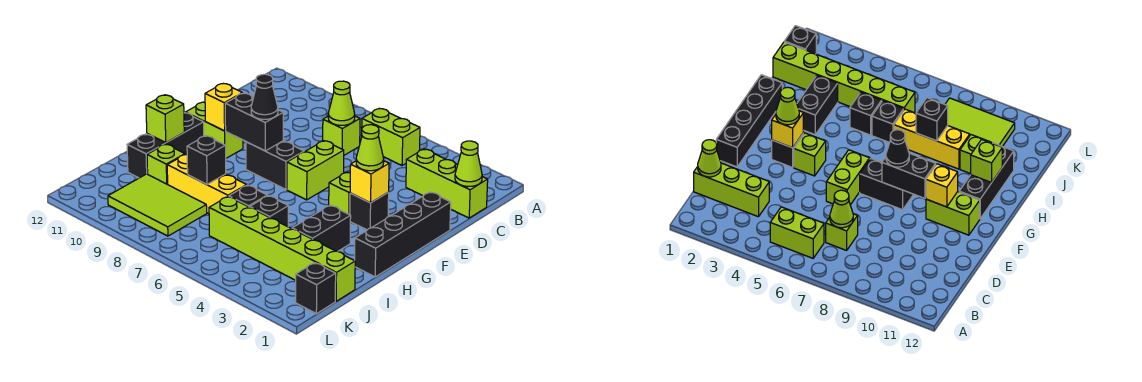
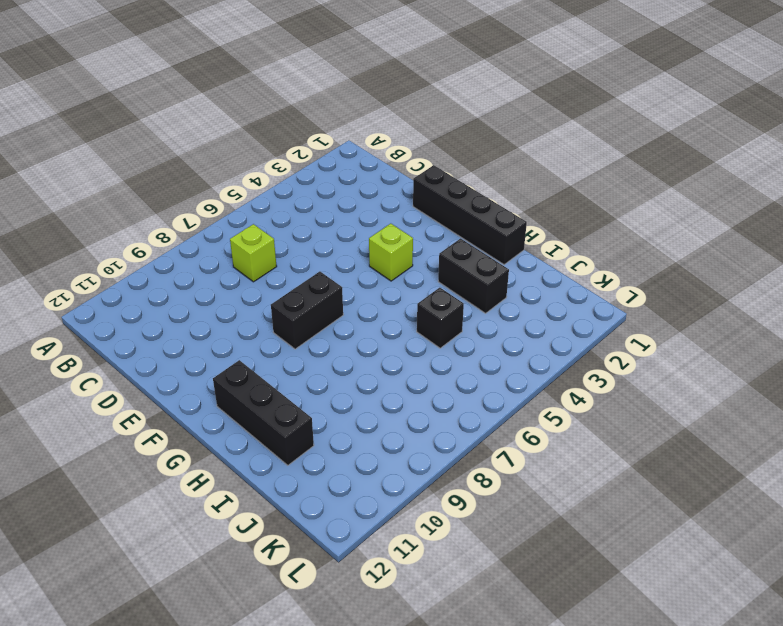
none -> lime brick B5:B6 level 1
none -> lime brick C1:C3 level 1
none -> lime brick E6:F6 level 1

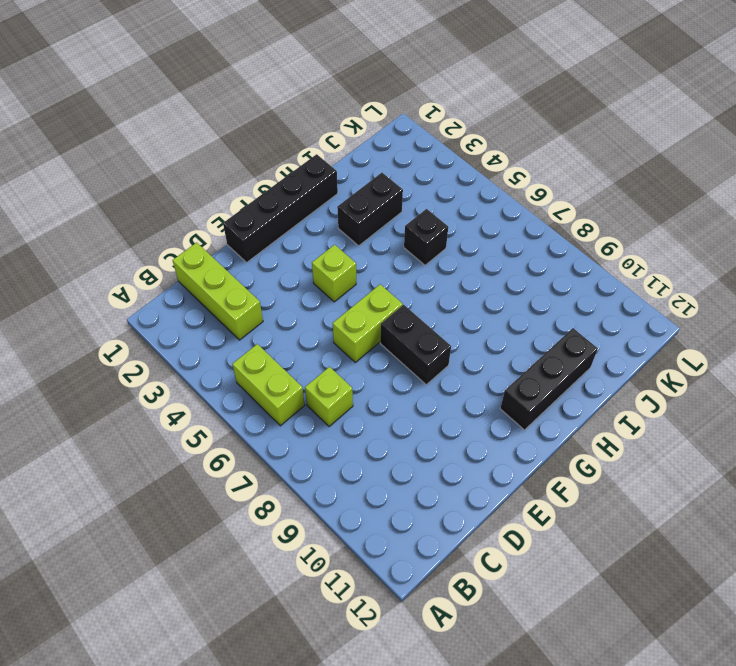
none -> black brick F3 level 1
none -> lime brick F10:F11 level 1
none -> black brick I6 level 1

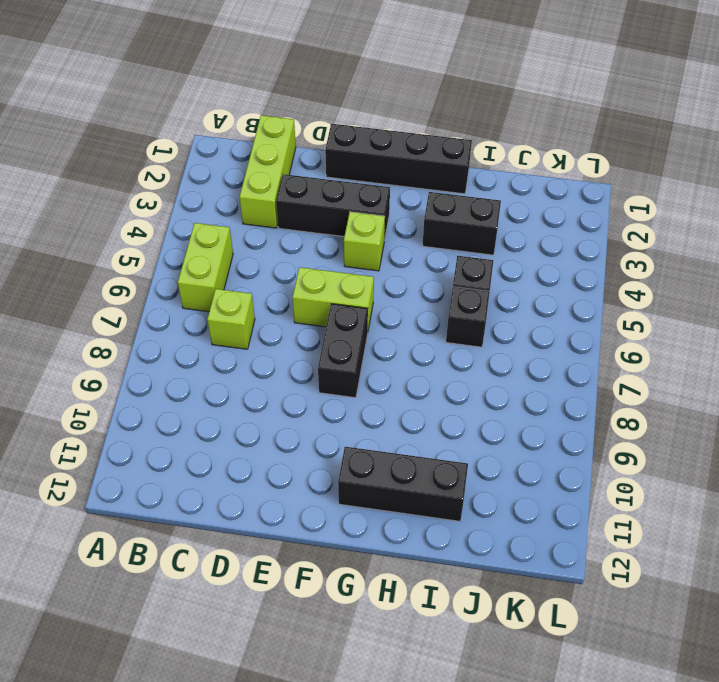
black brick D3:F3 level 1 -> black brick F3 level 1
none -> lime brick F10:F11 level 1
none -> yellow brick I7:I9 level 1
none -> lime brick I10 level 1

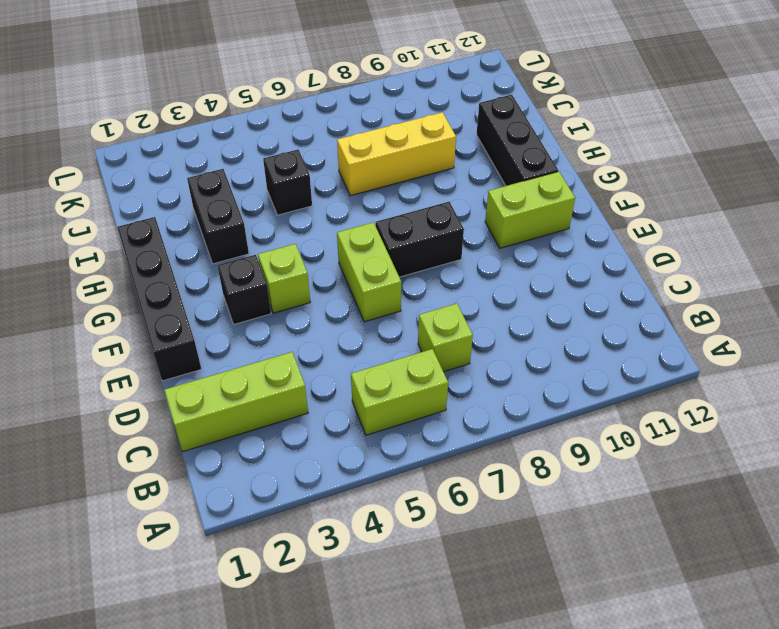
none -> black brick I6 level 1
none -> lime brick I10 level 1
none -> lime brick J1:J6 level 1

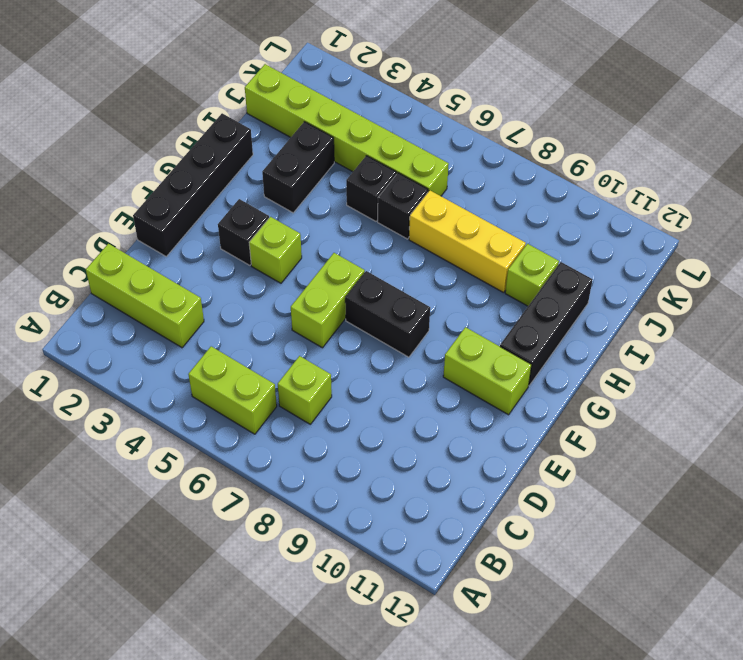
none -> lime tile J8:K10 level 1
none -> black brick K1 level 1
none -> lime cone C1 level 2

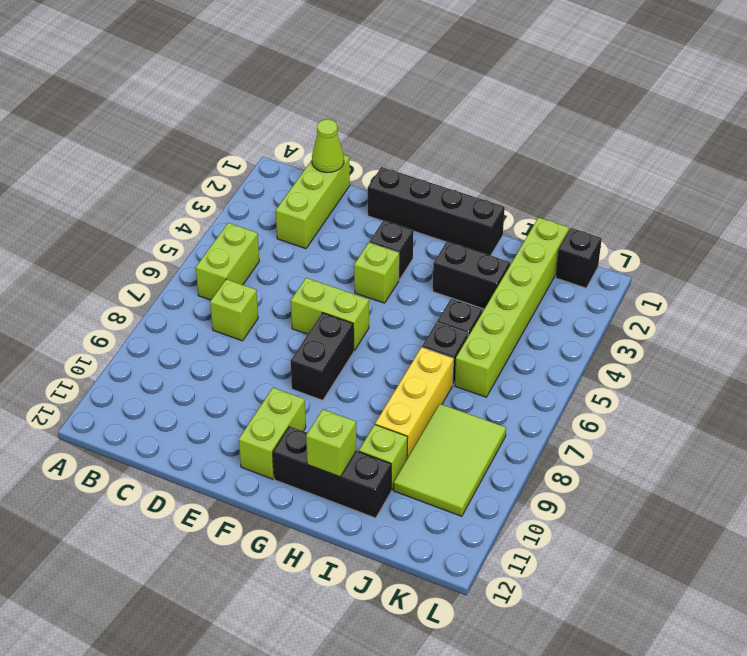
none -> lime cone C7 level 2
none -> yellow brick F3 level 2
none -> black brick F8:F9 level 2

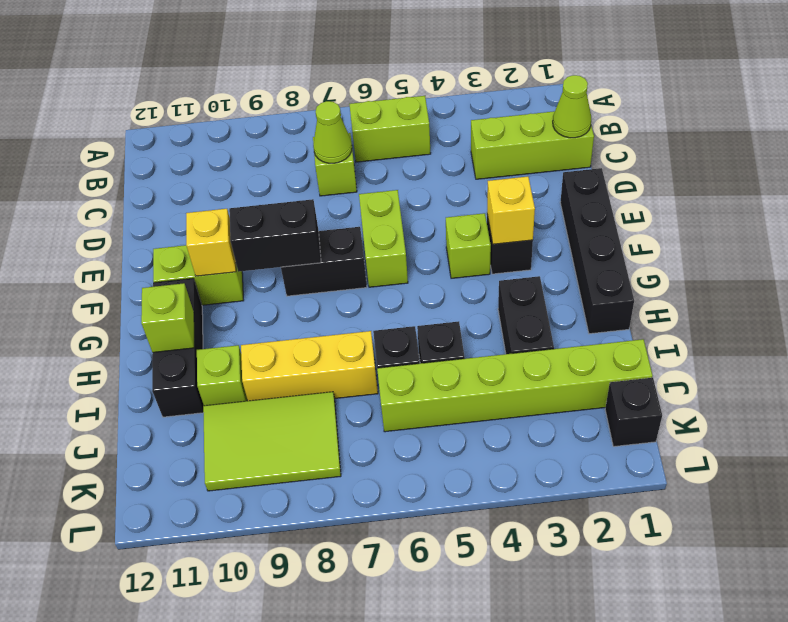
none -> black brick I8 level 2
none -> lime cone F3 level 3
none -> black cone F8 level 3

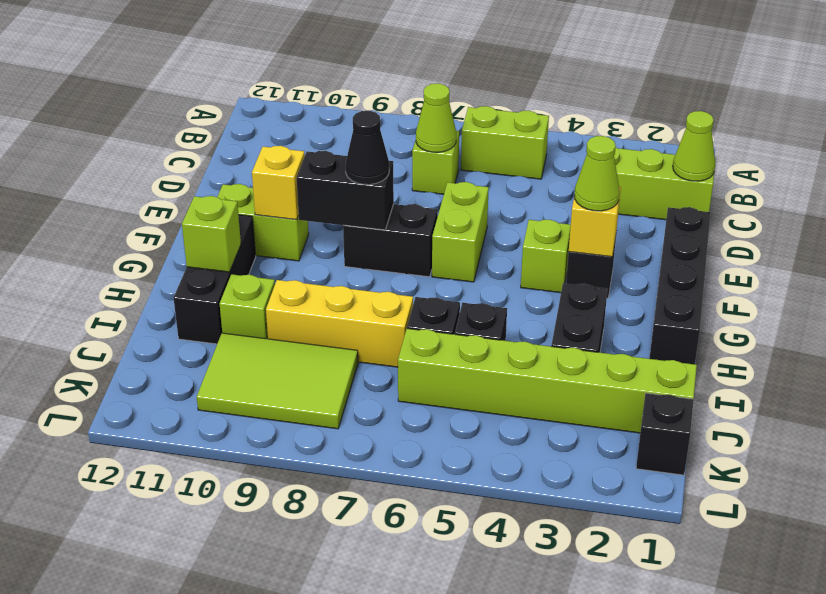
none -> black brick I8 level 2

